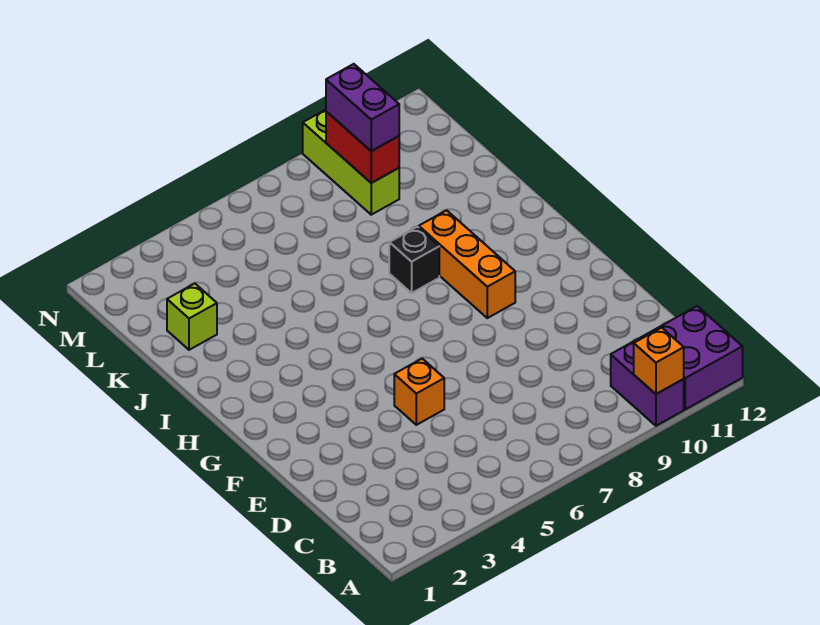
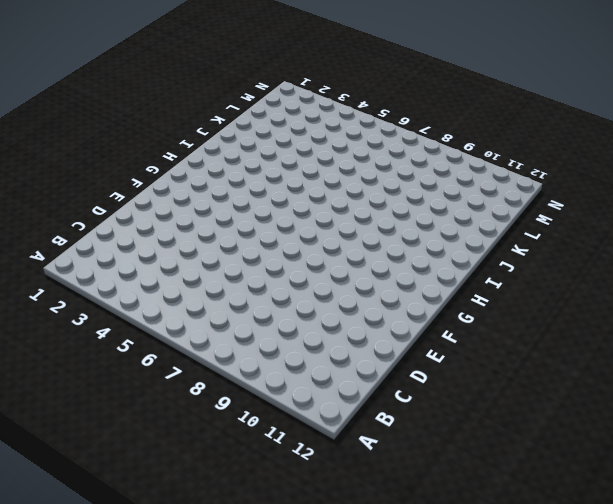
none -> purple brick A10:B10 level 1
none -> purple brick A11:B12 level 1

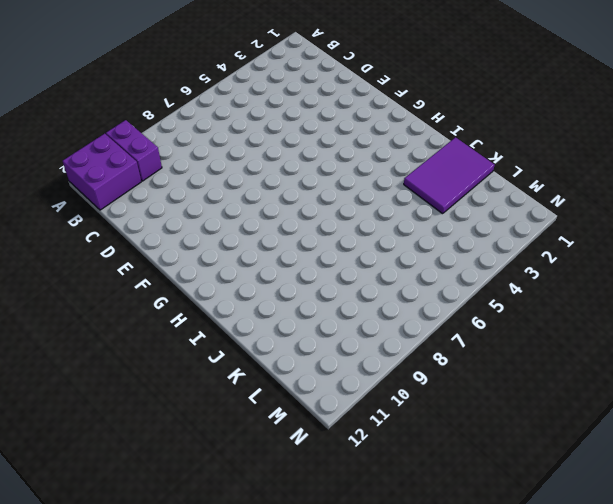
purple tile J1:K3 level 1 -> lime brick K2 level 1
none -> orange brick E5 level 1
none -> orange brick G9:I9 level 1

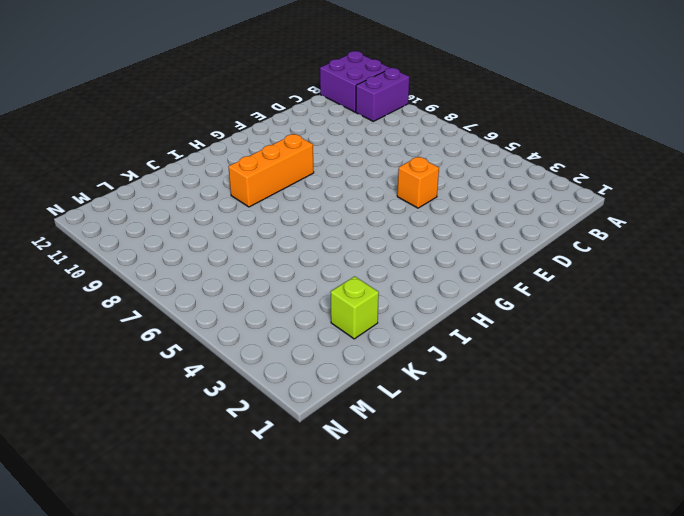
none -> black brick I8 level 1
none -> lime brick L9:N9 level 1

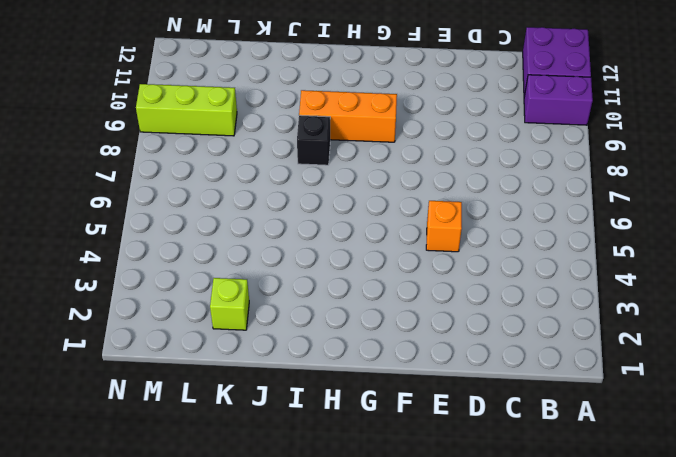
none -> orange brick A10 level 2
none -> red brick L9:M9 level 2

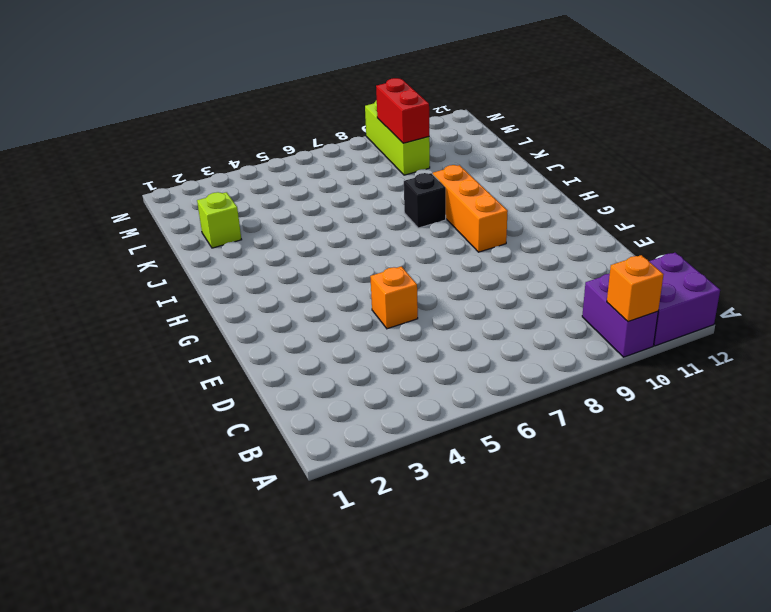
none -> purple brick L9:M9 level 3

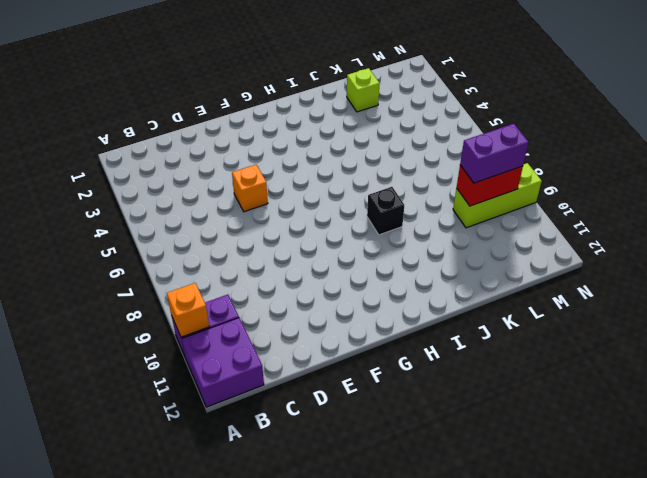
none -> orange brick G9:I9 level 1

